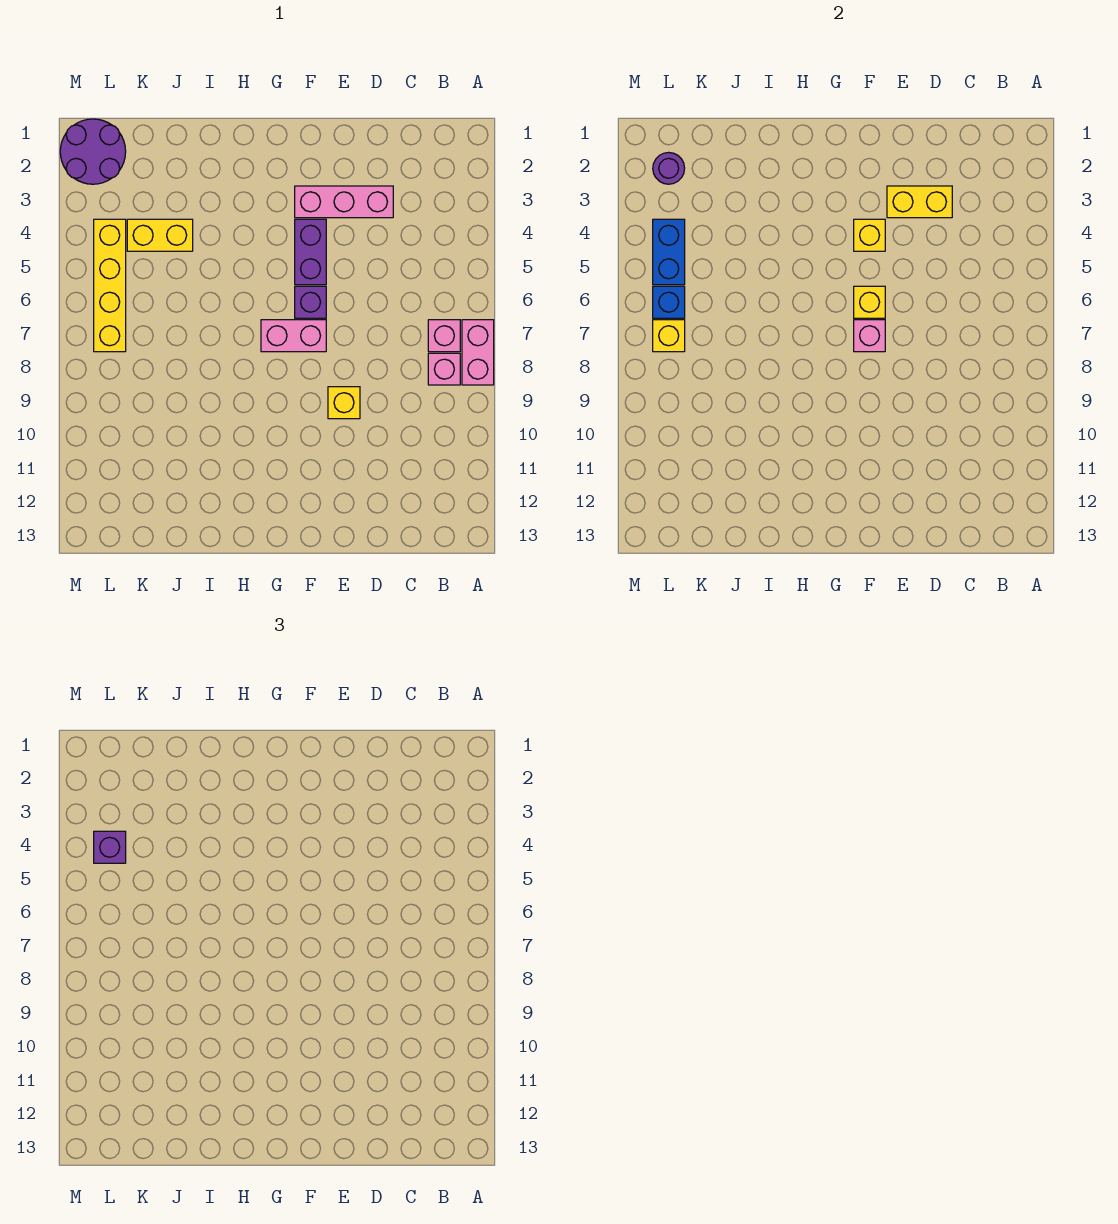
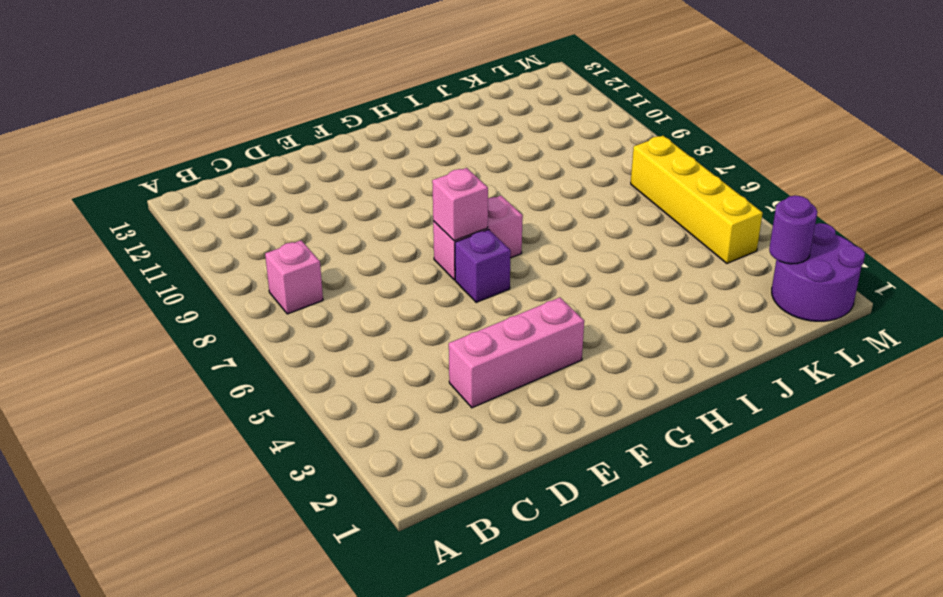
none -> pink brick A7:A8 level 1
none -> pink brick B7 level 1
none -> yellow brick E9 level 1

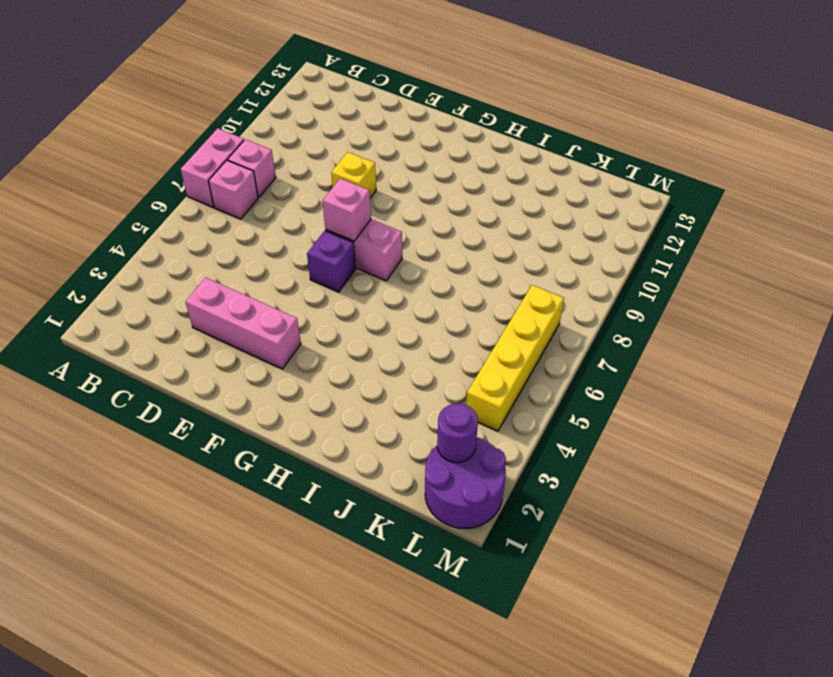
none -> purple brick F4:F5 level 1
none -> yellow brick J4:K4 level 1
none -> yellow brick D3:E3 level 2

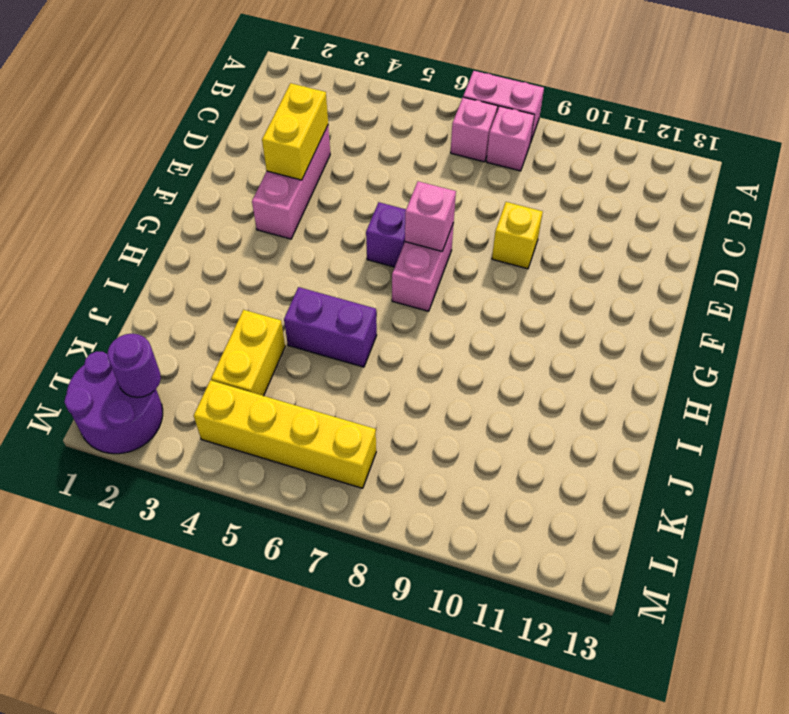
purple brick I5:I6 level 1 -> purple brick F4:F5 level 1
none -> yellow brick F4 level 2
none -> yellow brick F6 level 2
none -> blue brick L4:L5 level 2

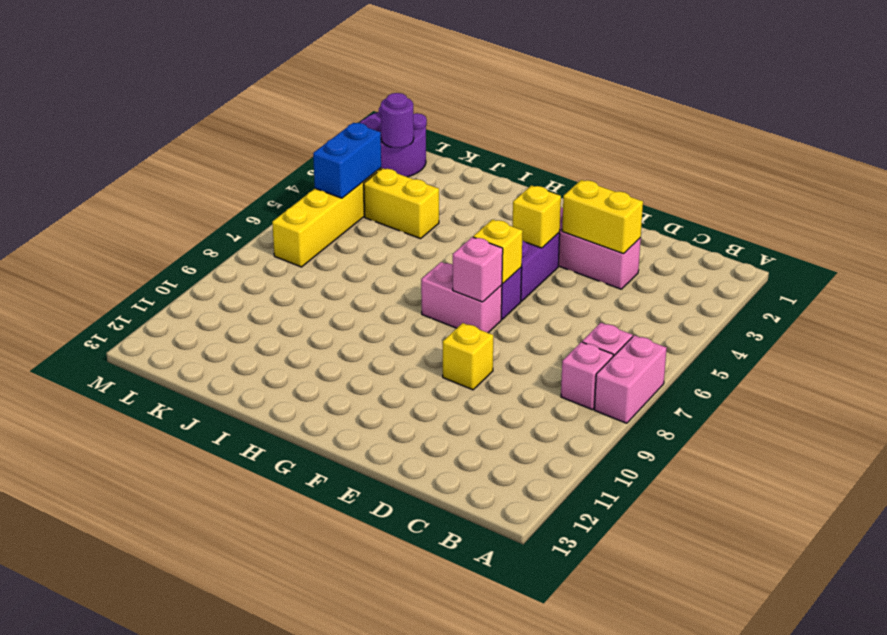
none -> blue brick L6 level 2
none -> yellow brick L7 level 2
none -> purple brick L4 level 3

